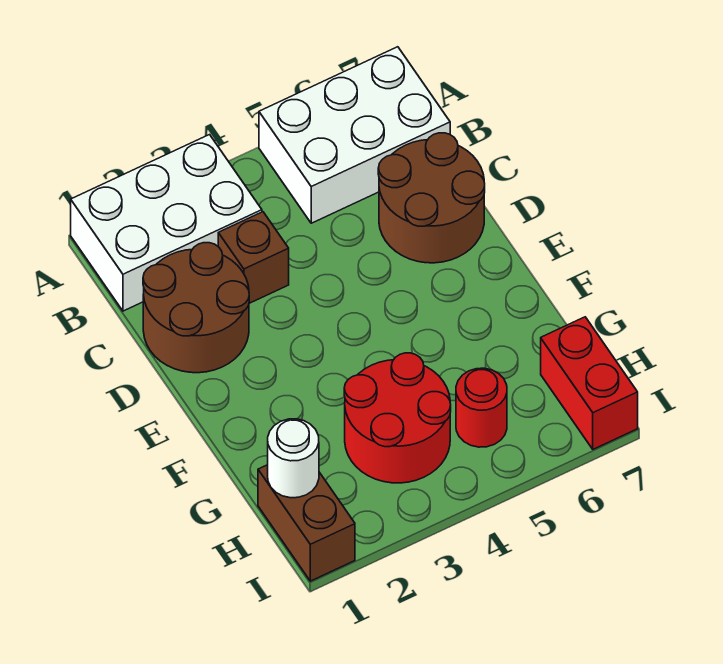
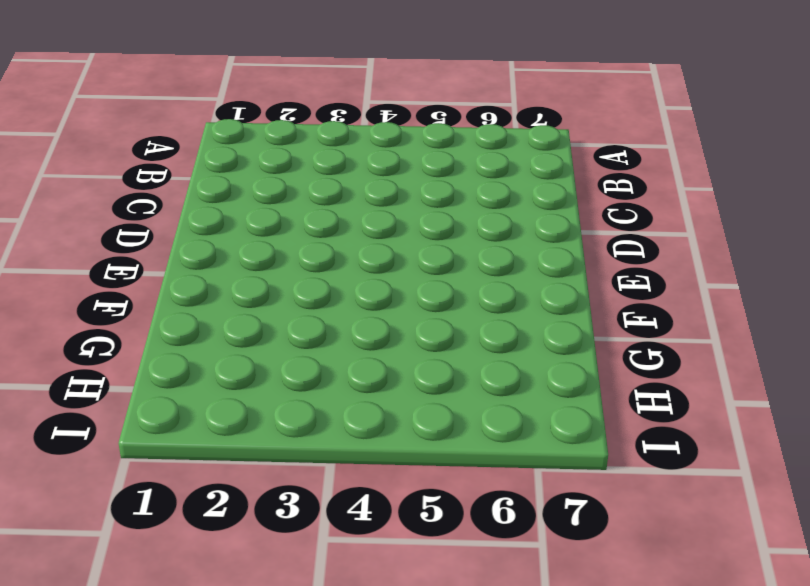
none -> white brick A1:B3 level 1
none -> white brick A5:B7 level 1

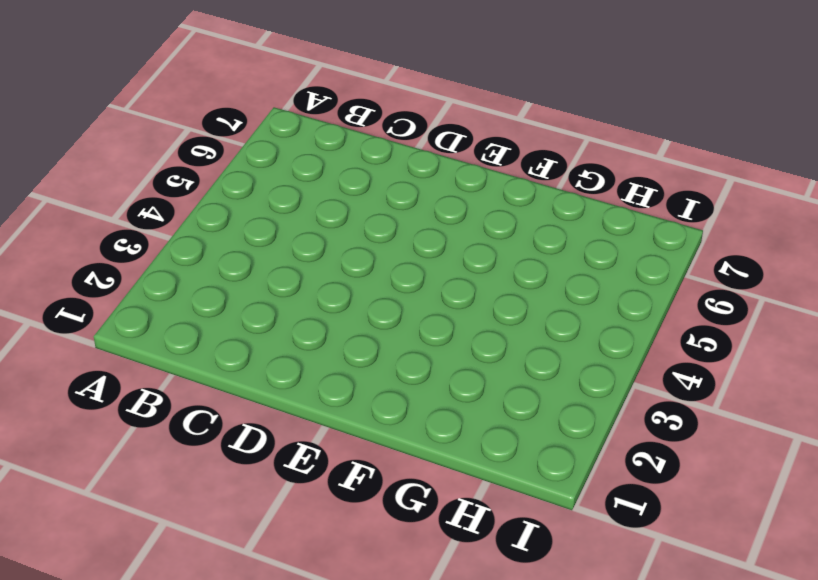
none -> white brick A1:B3 level 1
none -> white brick A5:B7 level 1

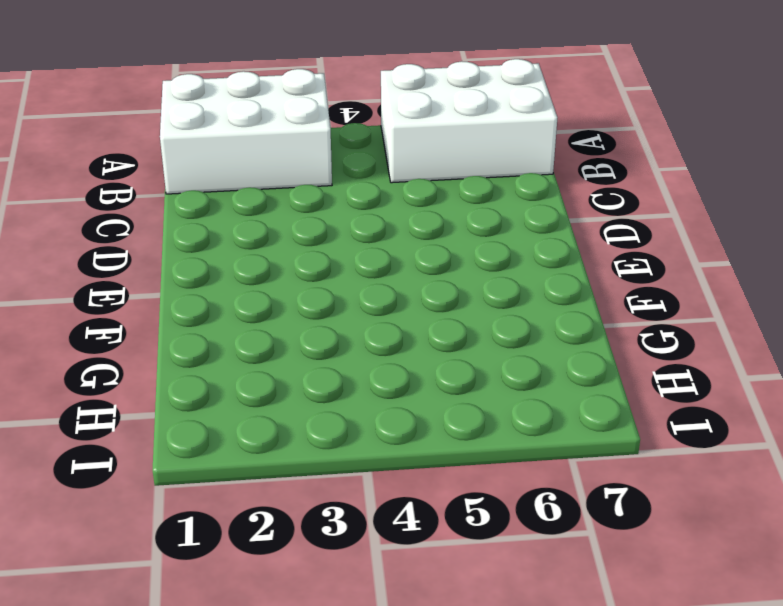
none -> brown round brick C1:D2 level 1
none -> brown brick C3 level 1

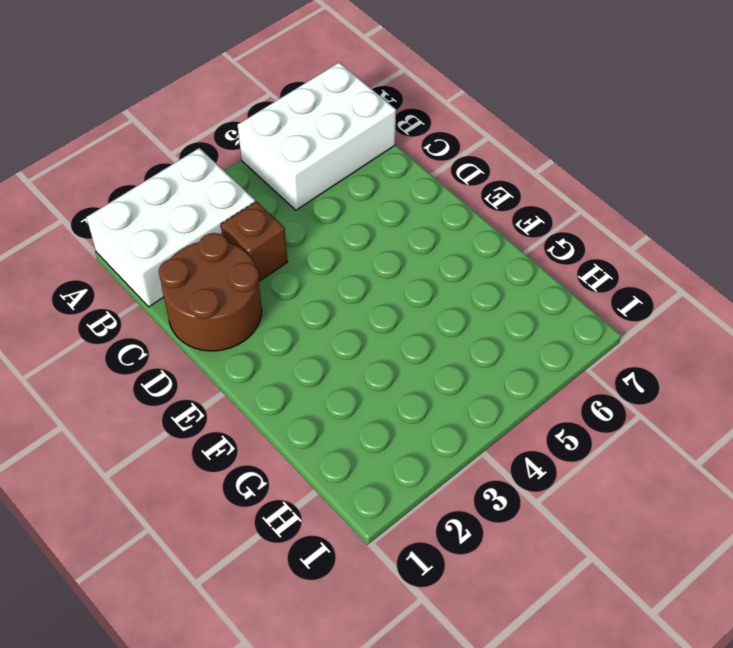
none -> brown round brick C6:D7 level 1
none -> red round brick G3:H4 level 1

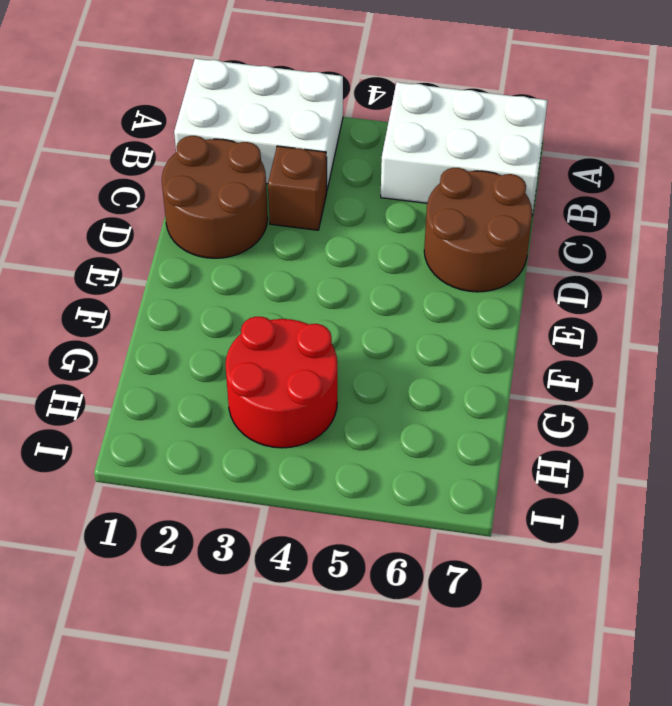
none -> brown brick H1:I1 level 1
none -> red round brick H5 level 1

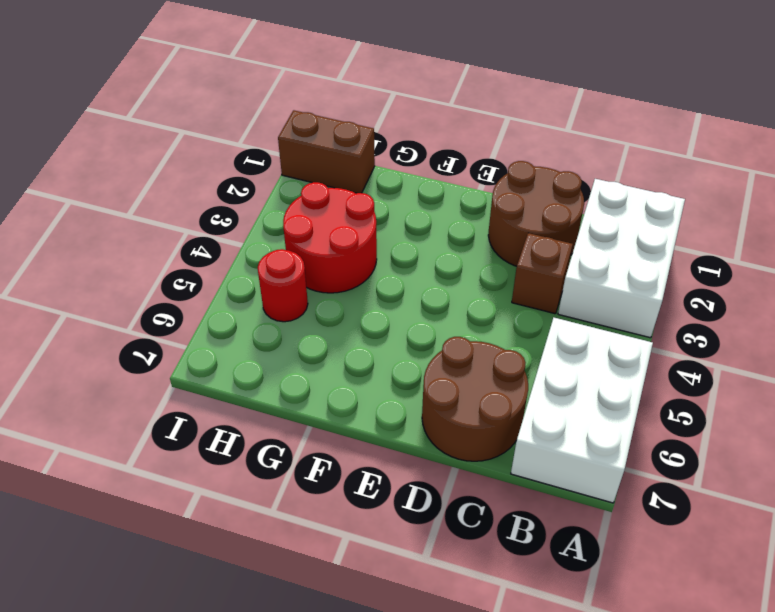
none -> red brick H7:I7 level 1
none -> white round brick H1 level 2

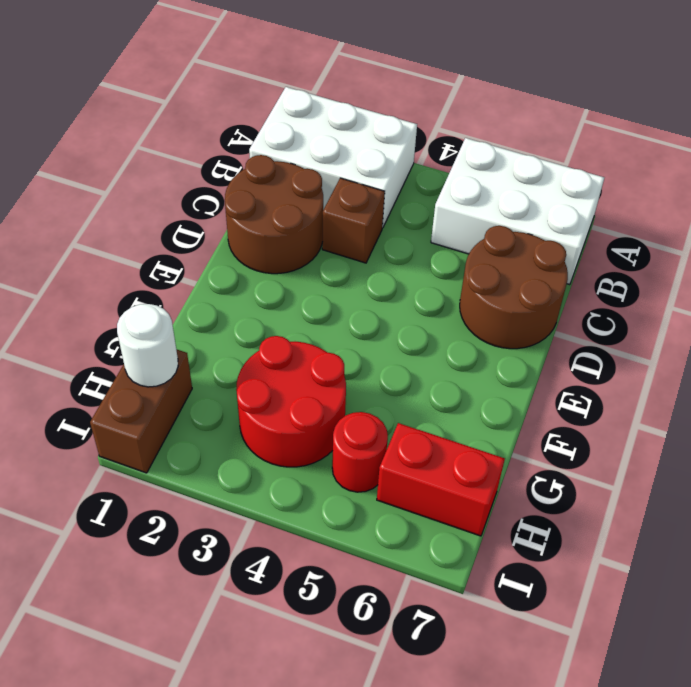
red brick H6:H7 level 1 -> red brick H7:I7 level 1

